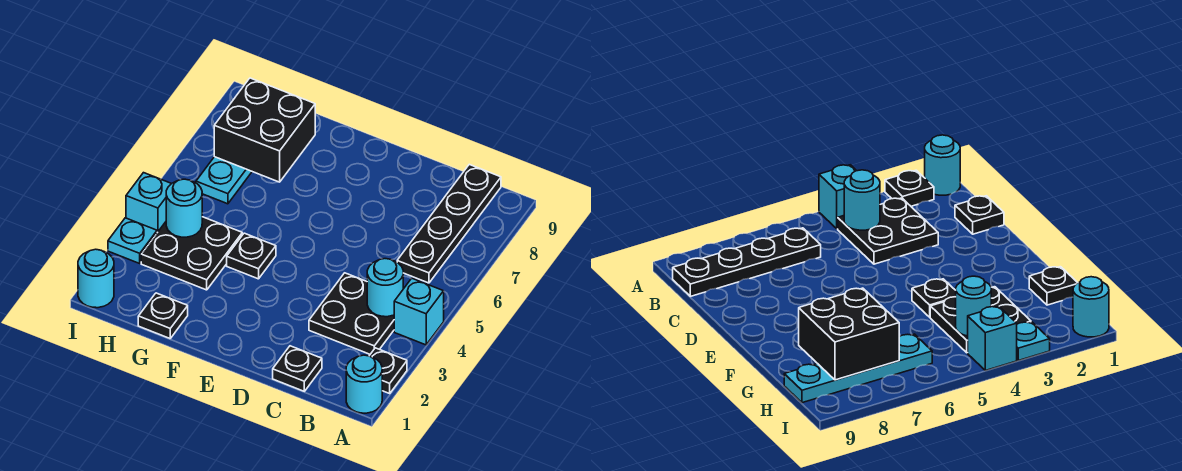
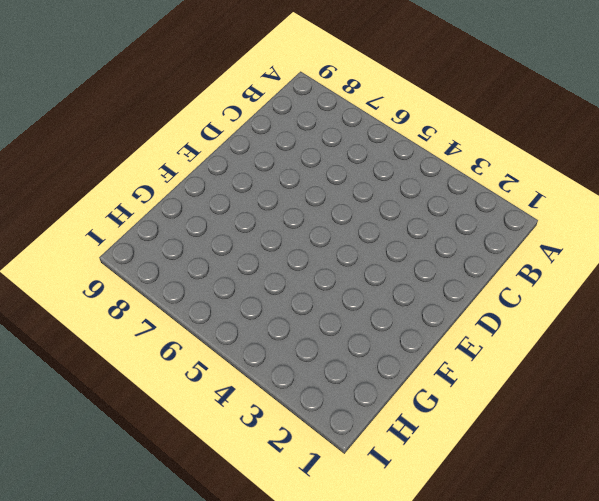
none -> cyan round brick A1 level 1
none -> black plate A2 level 1
none -> cyan brick A4 level 1

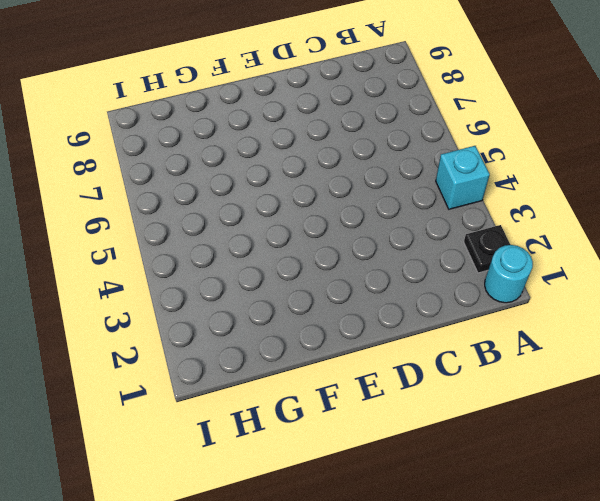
none -> black plate B3:C4 level 1
none -> black plate B6:B9 level 1
none -> black plate C1 level 1

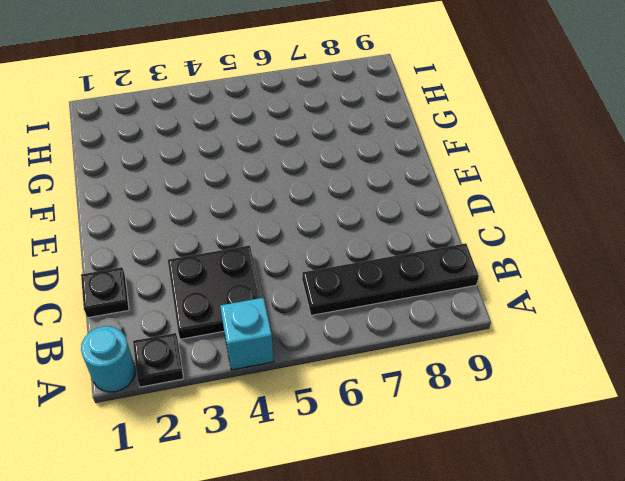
none -> black plate F4 level 1
none -> black plate G1 level 1
none -> black plate G3:H4 level 1

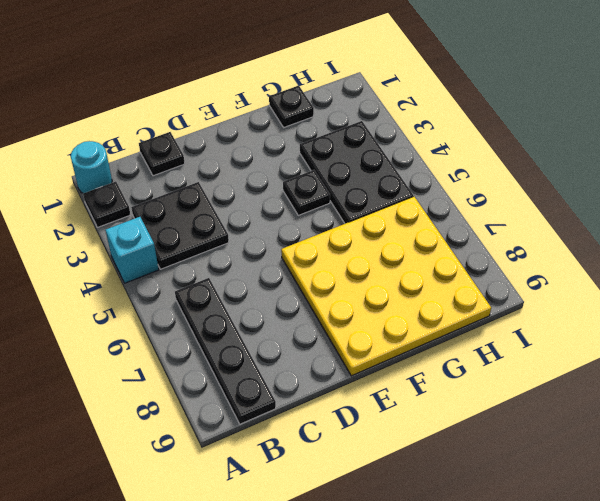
yellow plate E6:H9 level 1 -> cyan plate H6:H9 level 1
black plate G3:H5 level 1 -> black plate G3:H4 level 1
none -> cyan round brick I1 level 1
none -> cyan plate I3 level 1
none -> cyan brick I4 level 1

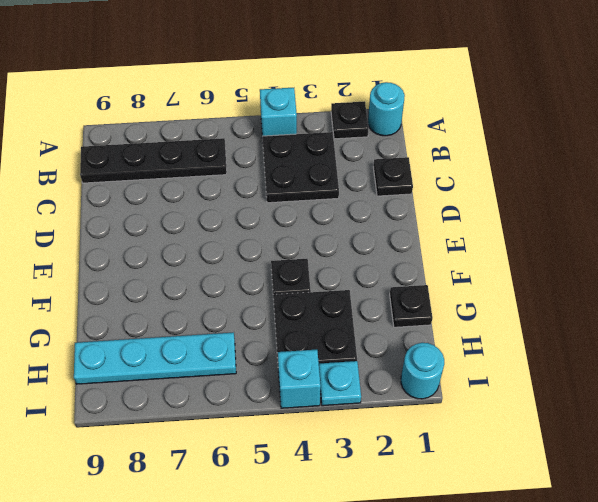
none -> cyan round brick B4 level 2
none -> black brick G7:H8 level 2
none -> cyan round brick H4 level 2

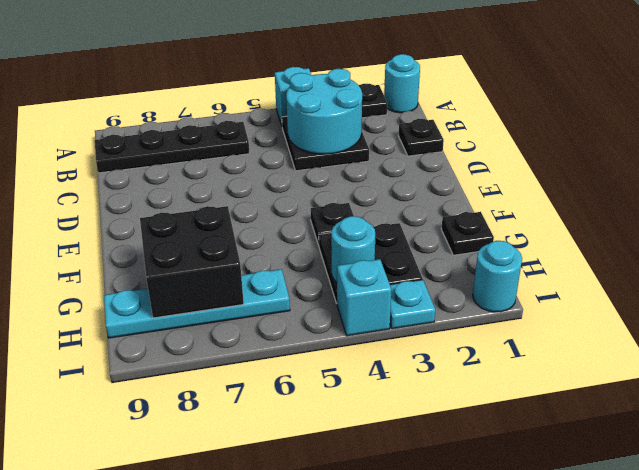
cyan round brick B3:C4 level 2 -> cyan round brick B4 level 2

